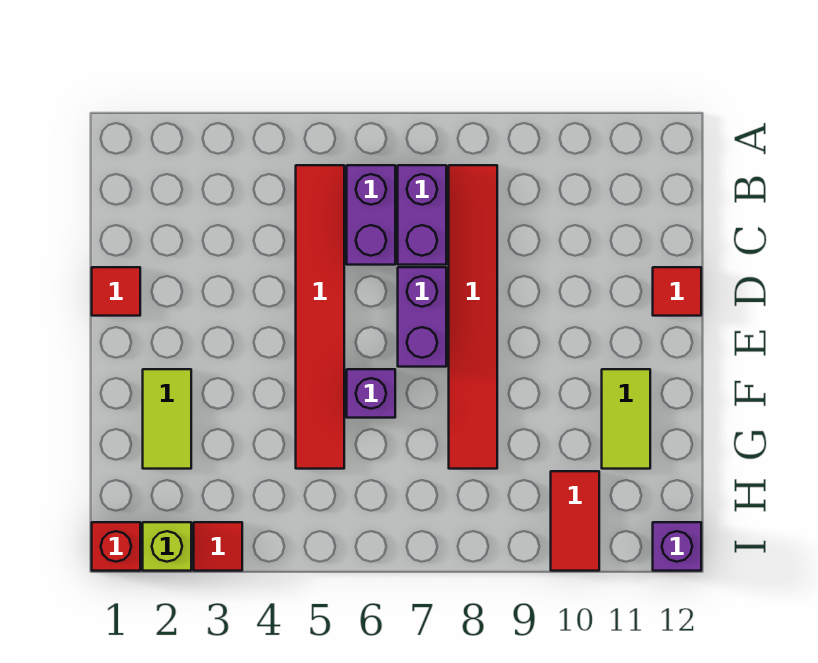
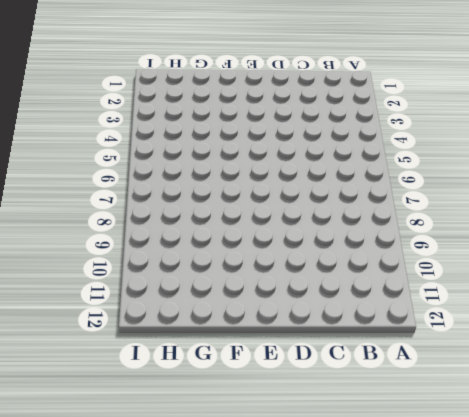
none -> red tile B5:G5 level 1
none -> purple brick B6:C6 level 1
none -> purple brick B7:C7 level 1

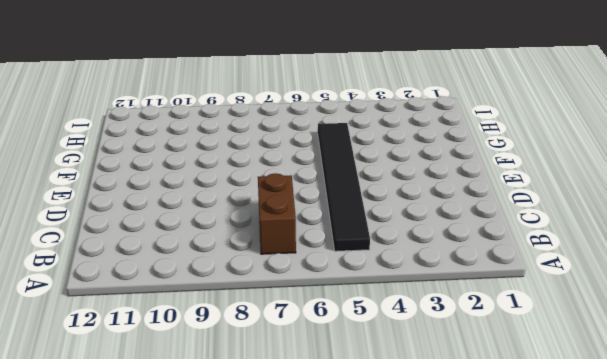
black tile B5:G5 level 1 -> red tile B5:G5 level 1
brown brick B7:C7 level 1 -> purple brick B7:C7 level 1
none -> purple brick B6:C6 level 1
none -> red tile B8:G8 level 1
none -> red tile D1 level 1

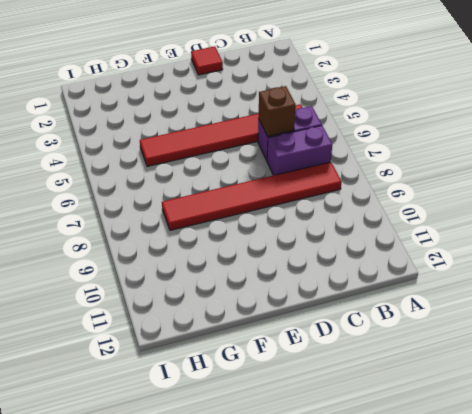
brown brick C6 level 2 -> none
none -> purple brick D7:E7 level 1
none -> red tile D12 level 1
none -> lime tile F2:G2 level 1

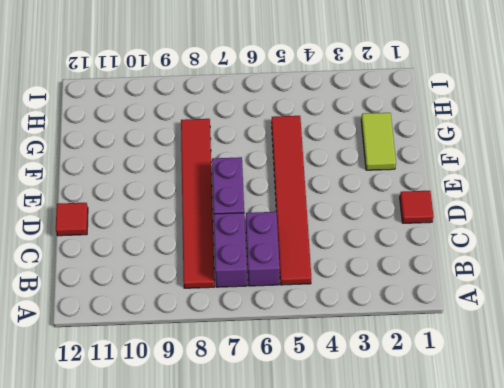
none -> purple brick F6 level 1
none -> lime tile F11:G11 level 1
none -> red tile H10:I10 level 1

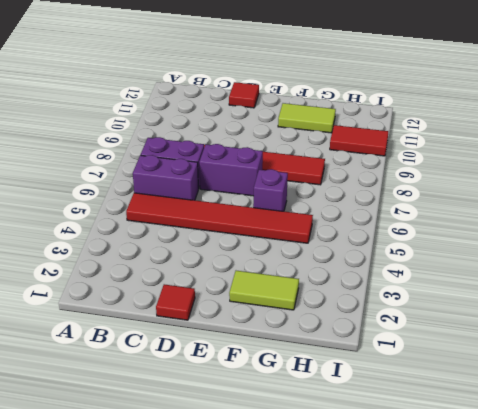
none -> red brick I1 level 1
none -> lime brick I2 level 1
none -> red tile I3 level 1

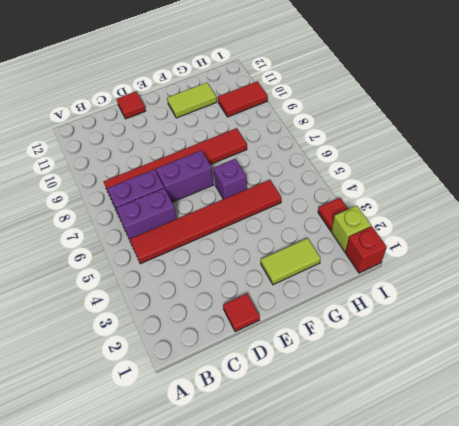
none -> purple brick I12 level 1

